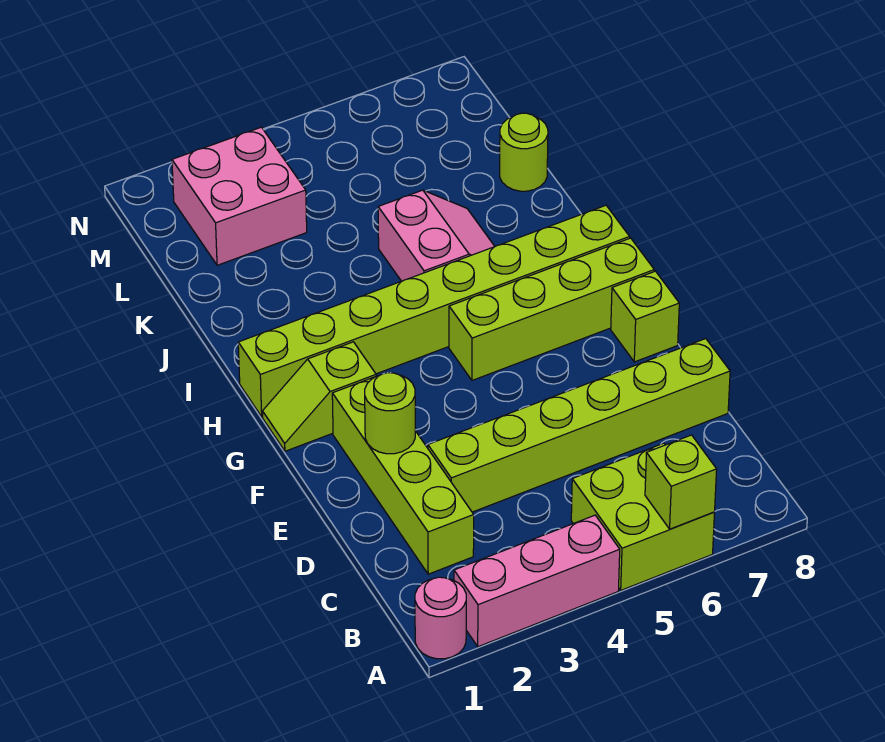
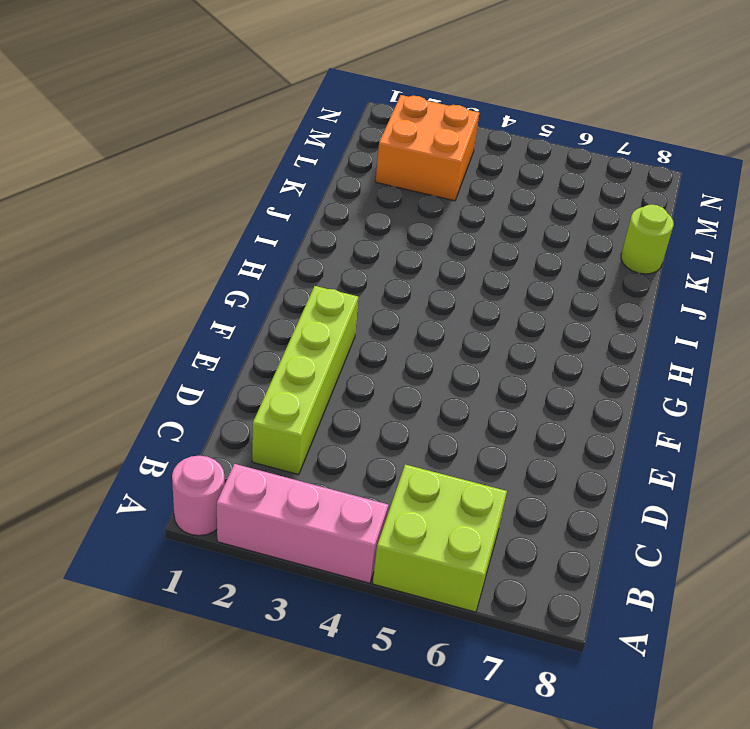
orange brick L2:M3 level 1 -> pink brick L2:M3 level 1
none -> lime brick D3:D8 level 1
none -> lime brick F8 level 1
none -> lime slope G1:G2 level 1 top 2

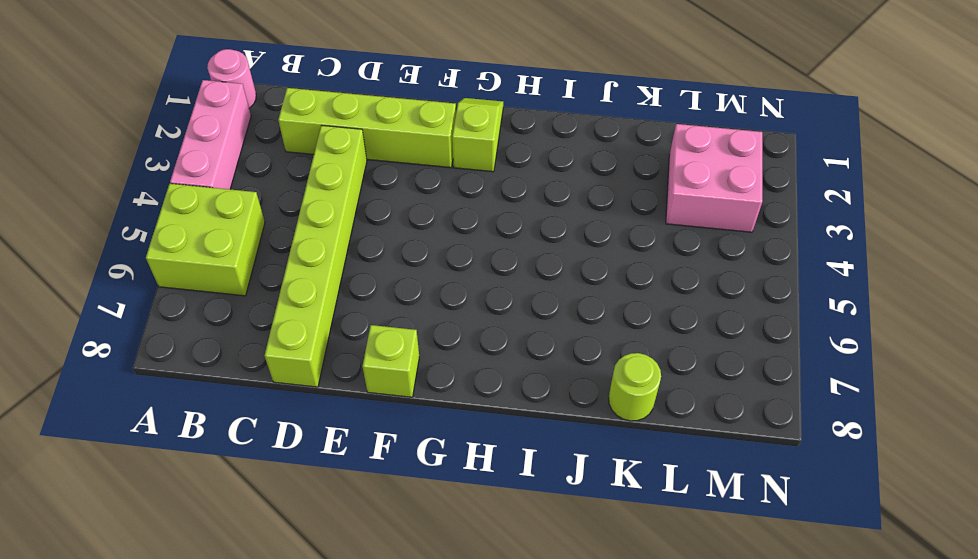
none -> lime brick G5:G8 level 1
none -> lime brick H1:H8 level 1
none -> pink slope I5:J6 level 1 top 5

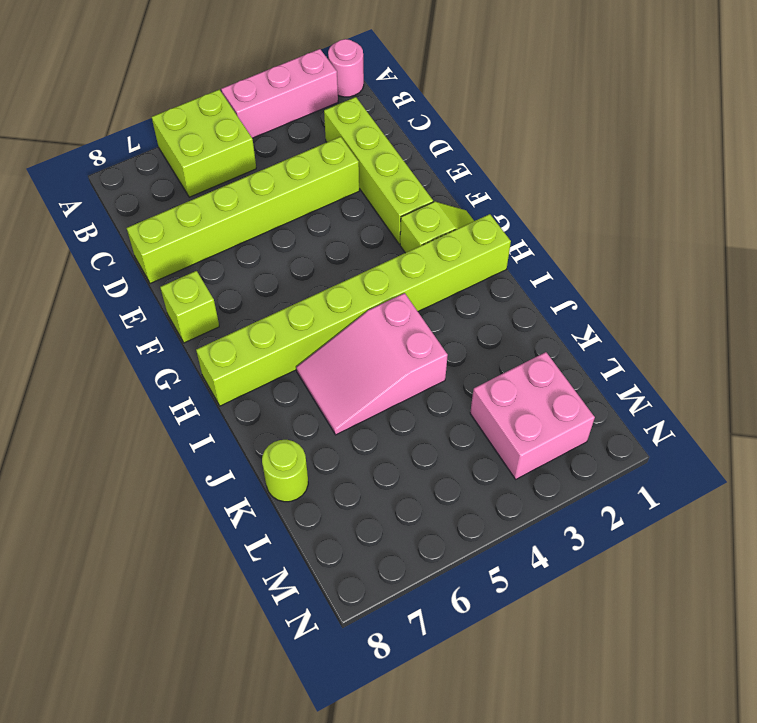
pink slope I4:J6 level 1 top 4 -> pink slope I5:J6 level 1 top 5
none -> lime brick G5:G8 level 1
none -> lime brick A6 level 2
none -> lime round brick E2 level 2

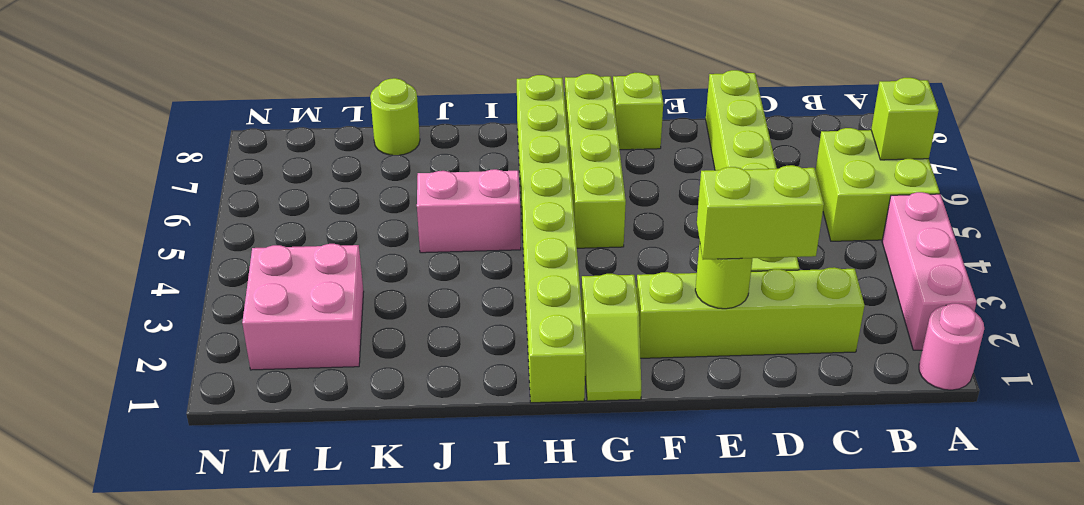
lime brick D2:E2 level 3 -> none

